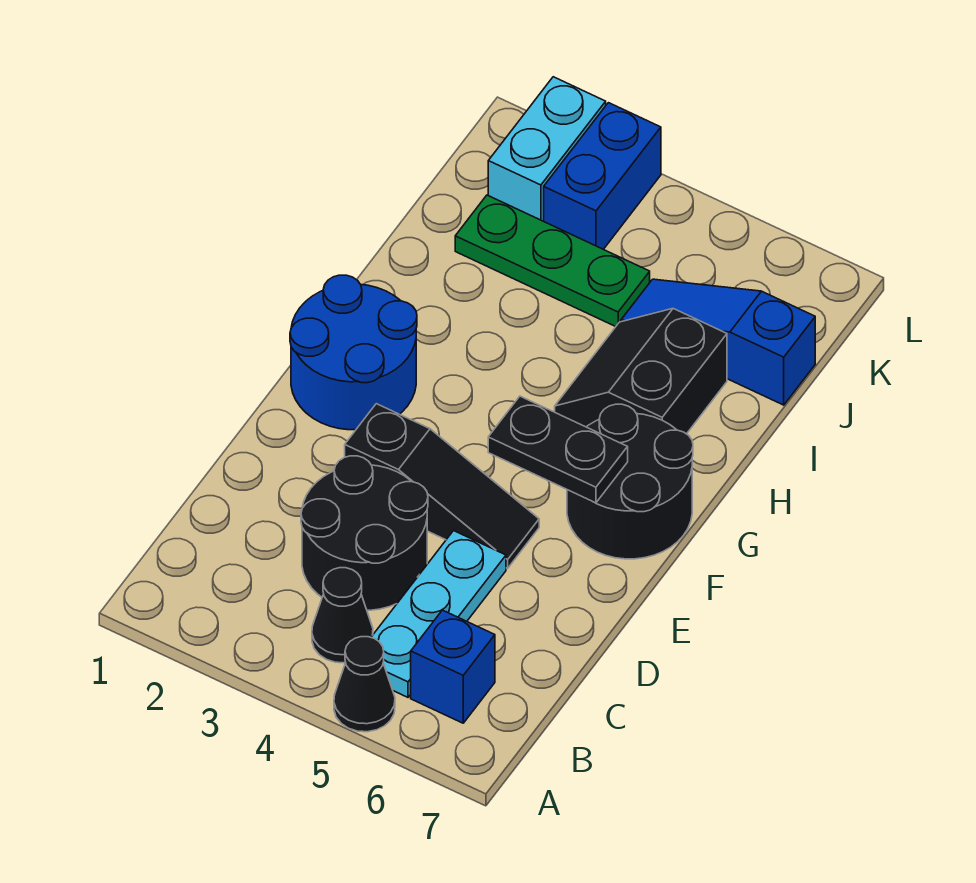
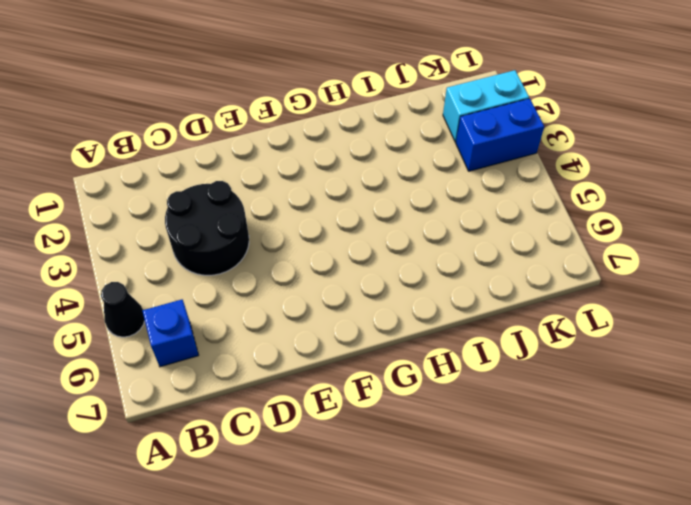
none -> black cone B4 level 1
none -> cyan plate B5:D5 level 1
none -> black slope E3:E5 level 1 top 3

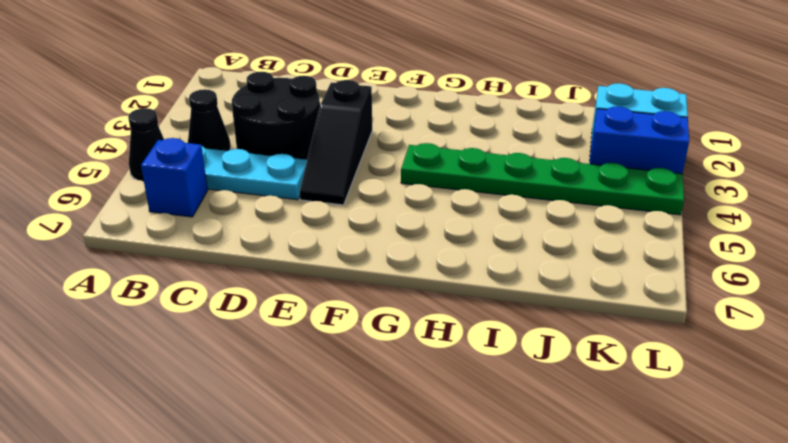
green plate G4:L4 level 1 -> green plate J2:J4 level 1
none -> blue round brick F1:G2 level 1
none -> black round brick F6:G7 level 1
none -> black slope H5:I6 level 1 top 6

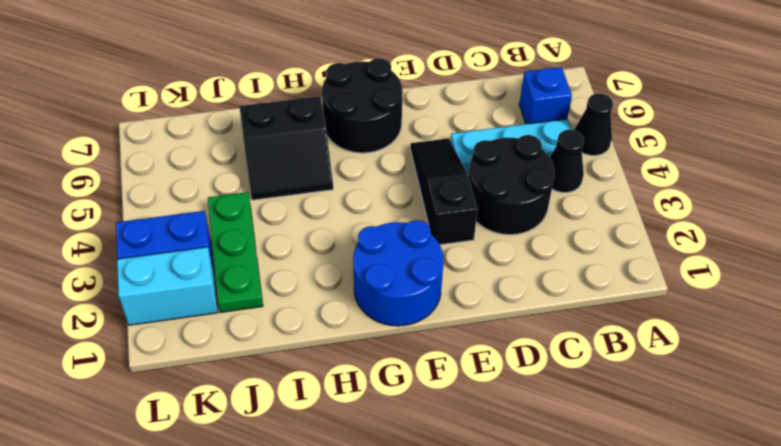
none -> blue slope J5:J7 level 1 top 7
none -> black plate F5:F6 level 2

